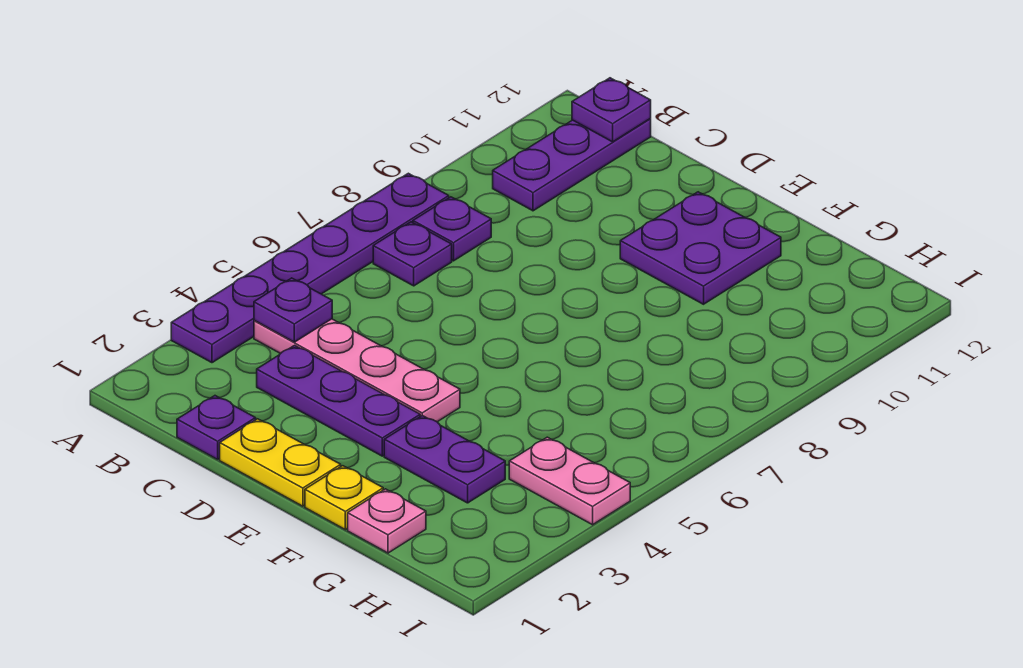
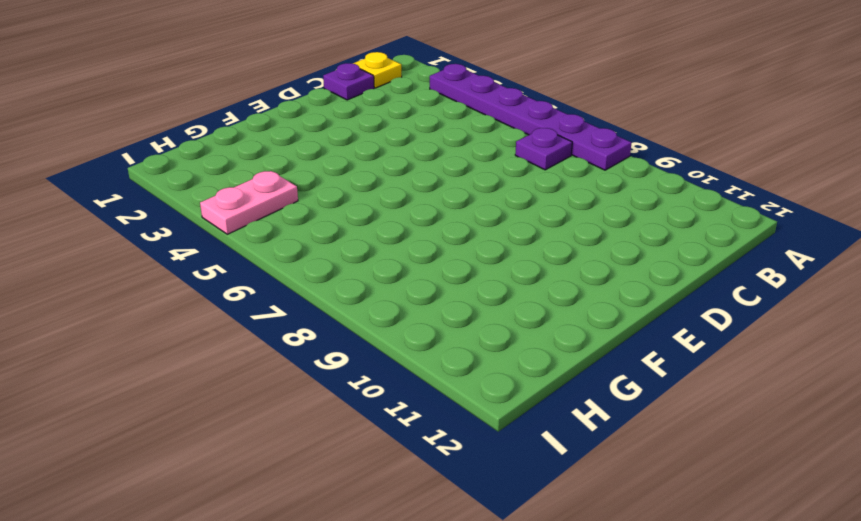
yellow plate B1 level 1 -> yellow plate F1 level 1
none -> pink plate B4:E4 level 1
none -> purple plate B8 level 1
none -> purple plate B10:B12 level 1

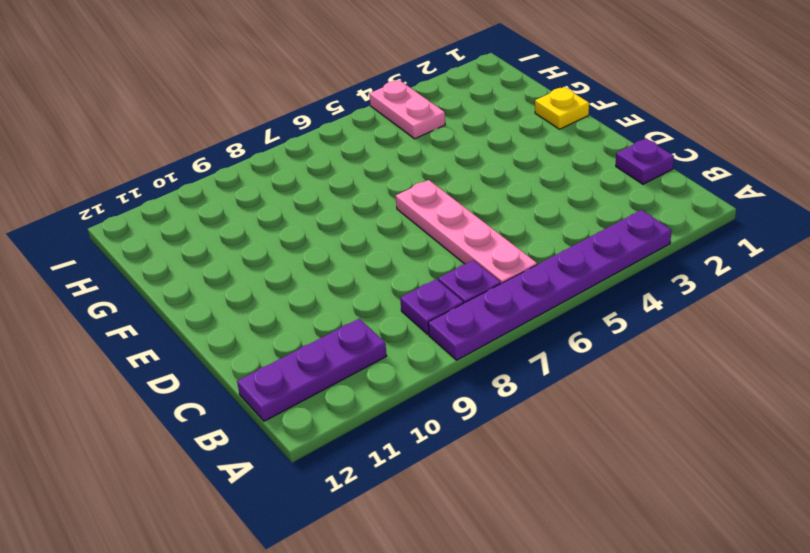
pink plate B6:E6 level 1 -> pink plate B4:E4 level 1
none -> purple plate C3:E3 level 1
none -> yellow plate D1:E1 level 1
none -> purple plate E10:F11 level 1

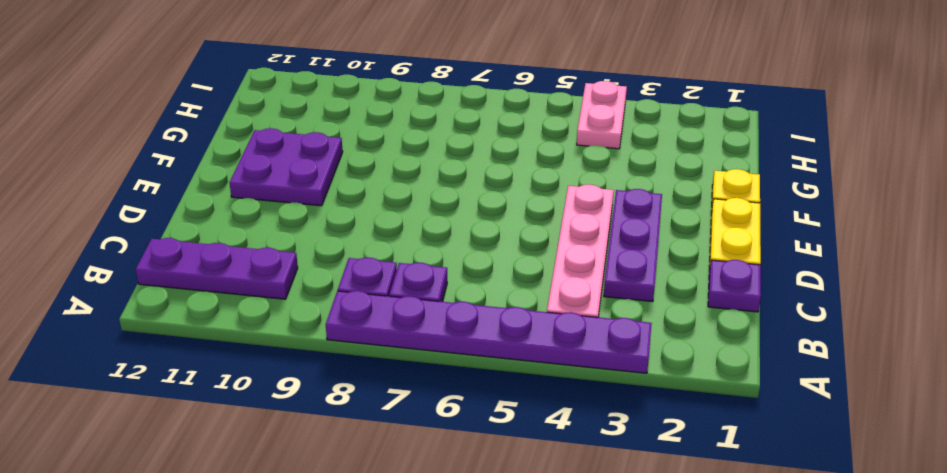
none -> purple plate F3:G3 level 1
none -> pink plate G1 level 1
none -> purple plate B4 level 2

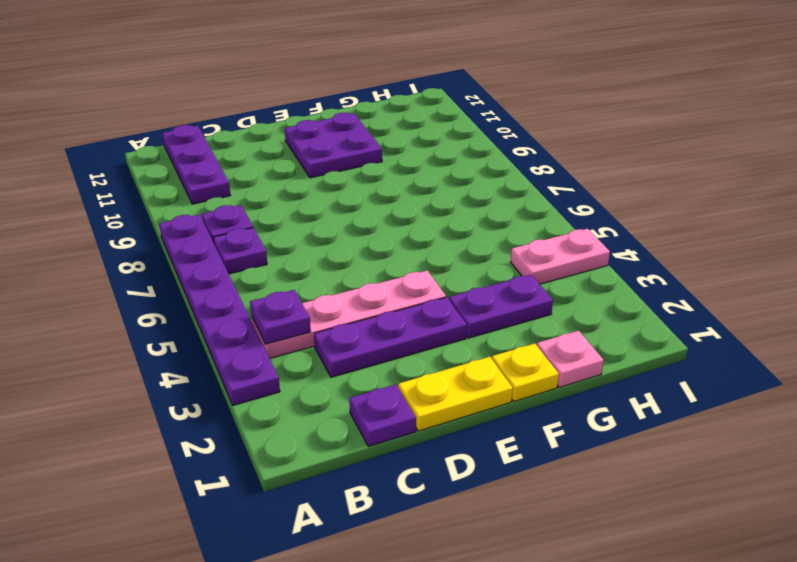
none -> purple plate B12 level 2

